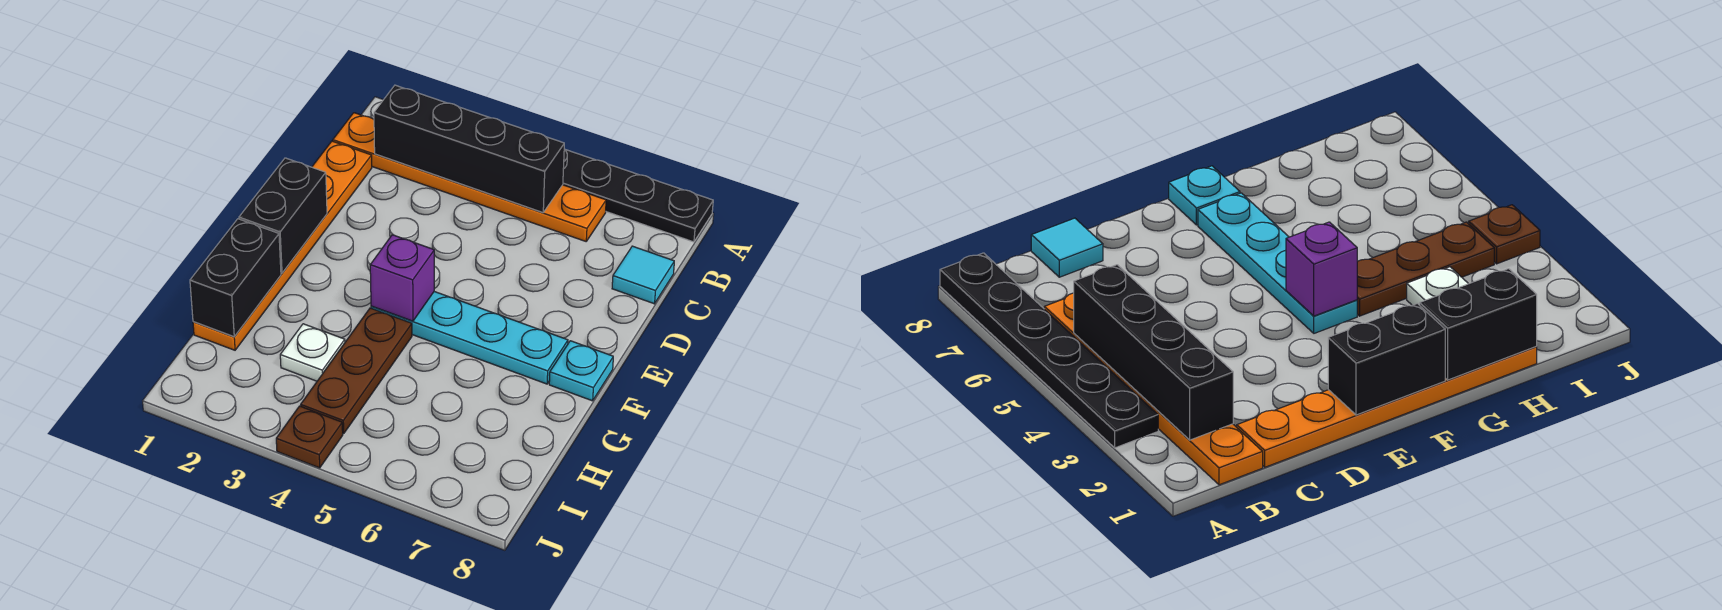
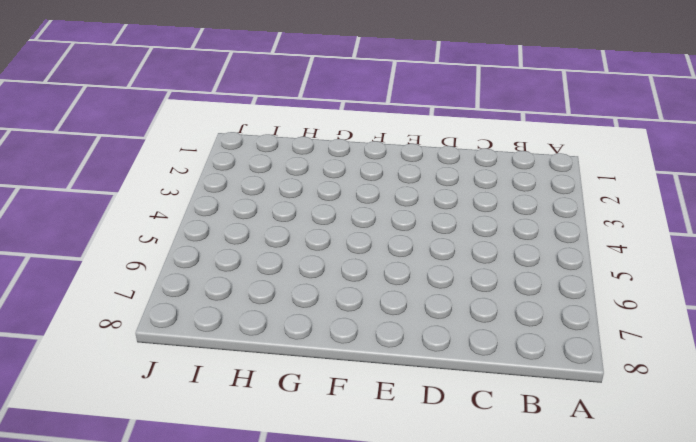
none -> black plate A3:A8 level 1
none -> orange plate B1:B6 level 1
none -> orange plate C1:H1 level 1

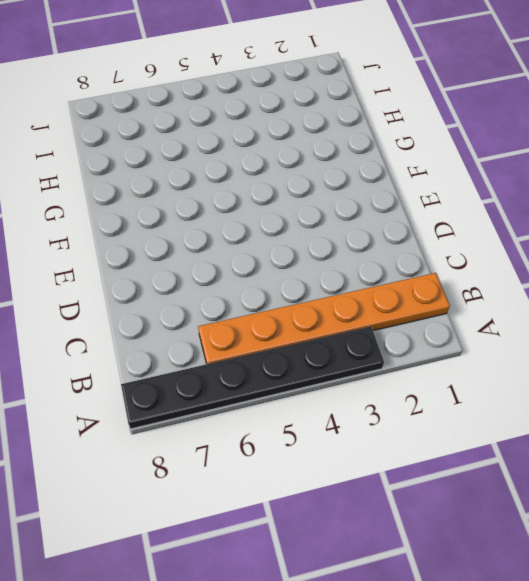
none -> orange plate C1:H1 level 1
none -> cyan tile C8 level 1
none -> cyan plate F4:F7 level 1

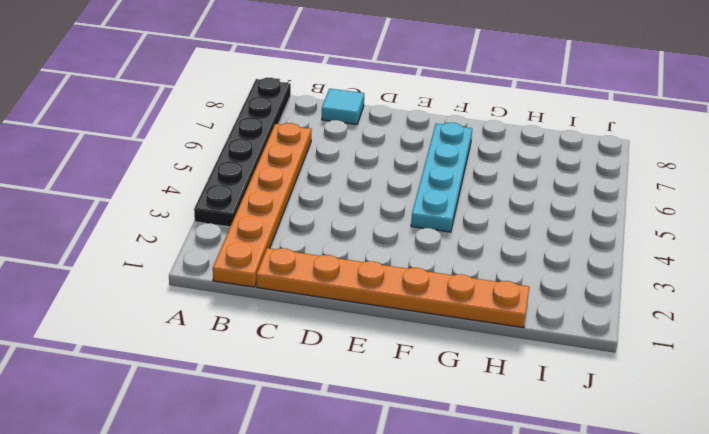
none -> cyan plate F8 level 1
none -> brown plate G4:I4 level 1
none -> white plate H3 level 1

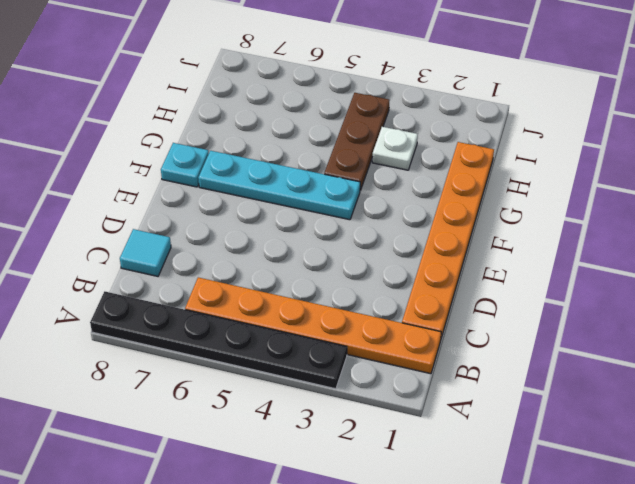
none -> brown plate J4 level 1
none -> black brick B2:B5 level 2
none -> black brick E1:F1 level 2

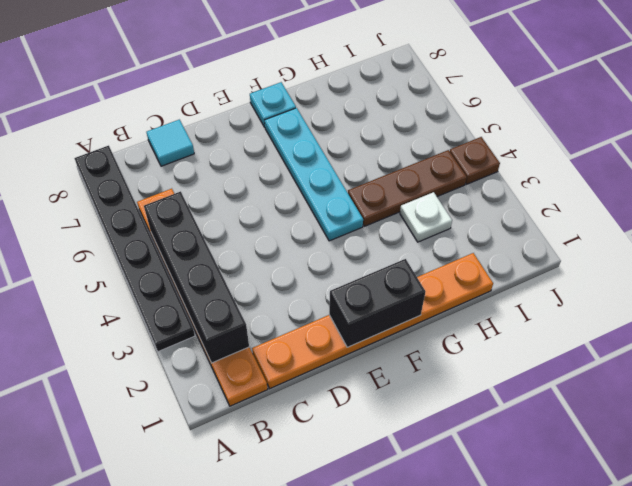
none -> purple brick F4 level 2
none -> black brick G1:H1 level 2

